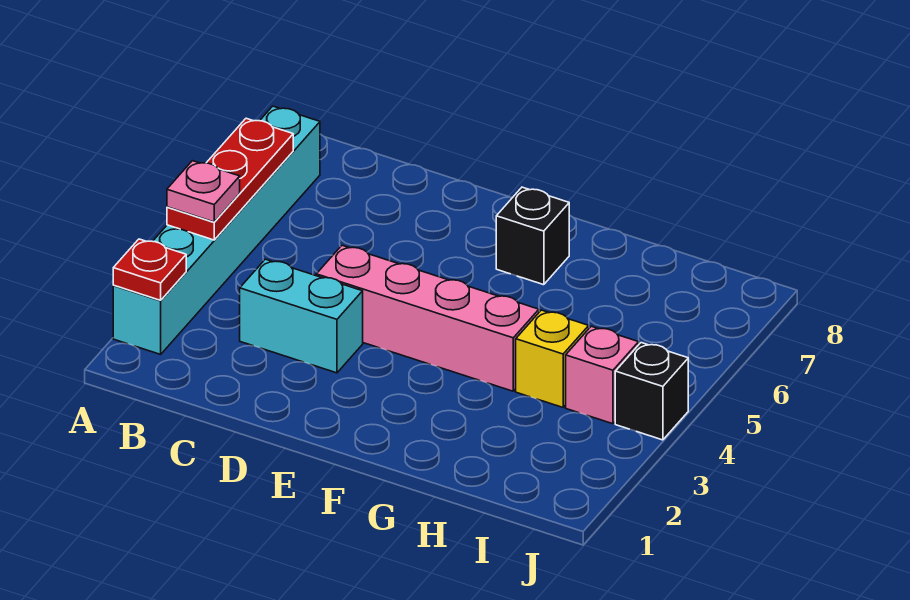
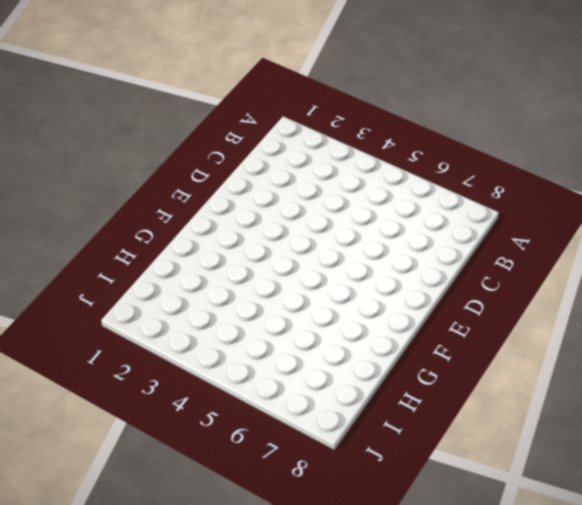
none -> cyan brick A2:A7 level 1
none -> cyan brick C3:D3 level 1

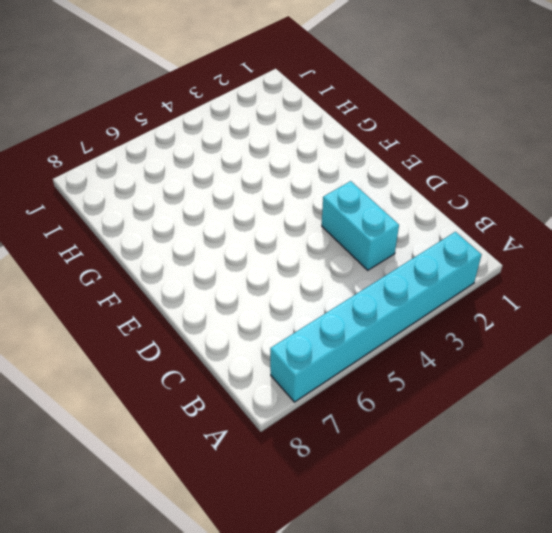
none -> pink brick D4:G4 level 1
none -> black brick F7 level 1

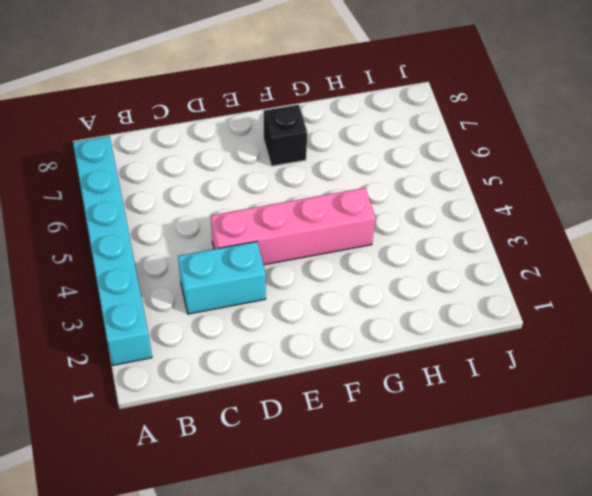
none -> yellow brick H4 level 1
none -> pink brick I4 level 1

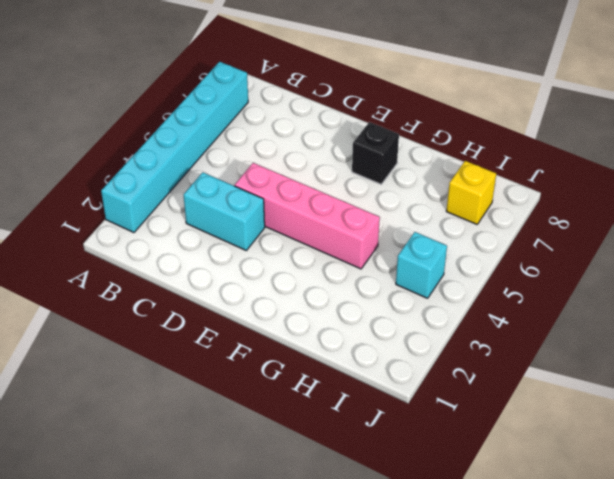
cyan brick I4 level 1 -> pink brick I4 level 1
yellow brick I7 level 1 -> yellow brick H4 level 1
none -> black brick J4 level 1
none -> red plate A2 level 2

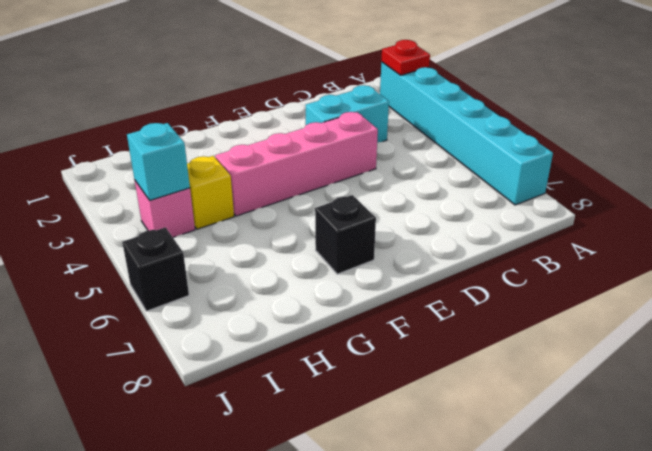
cyan brick I4 level 2 -> none
black brick J6 level 1 -> black brick J4 level 1
none -> red plate A4:A6 level 2
none -> pink plate A4 level 3

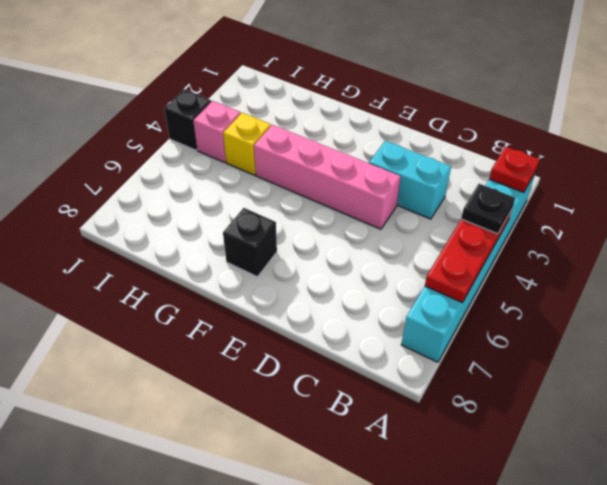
black plate A4 level 3 -> pink plate A4 level 3

